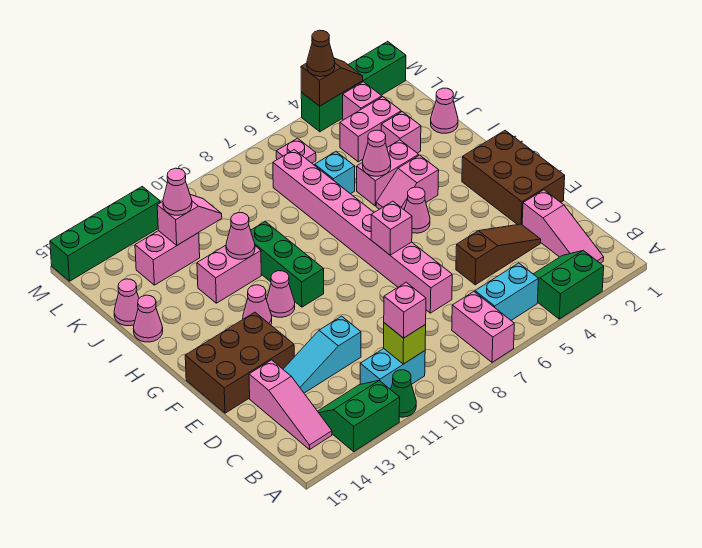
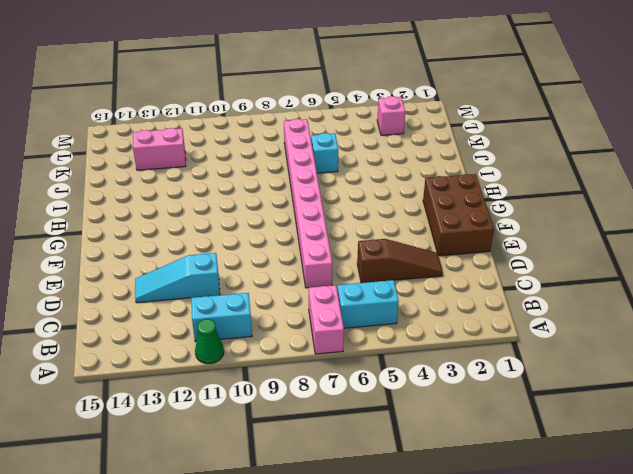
none -> green slope A3:B4 level 1 top A
none -> green slope A12:B13 level 1 top A
none -> pink slope B2:D2 level 1 top D
none -> pink slope B14:D14 level 1 top D

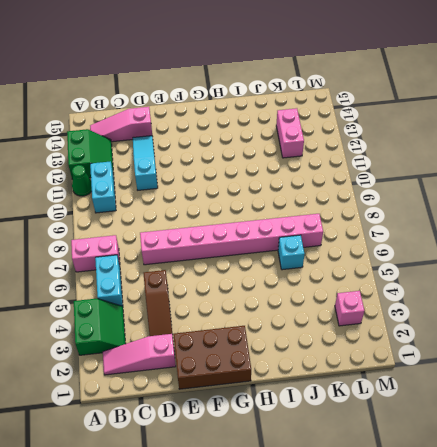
none -> brown brick E13:F15 level 1
none -> pink cone G5 level 1
none -> green brick G10:I10 level 1
none -> pink cone G11 level 1

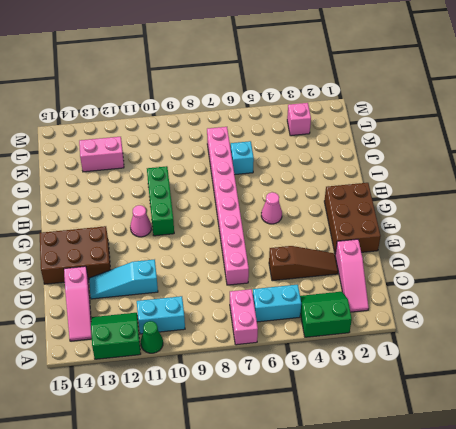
none -> pink cone G12 level 1
none -> pink slope H4:H5 level 1 top 4
none -> pink brick I4:I5 level 1
none -> pink brick I11:I12 level 1

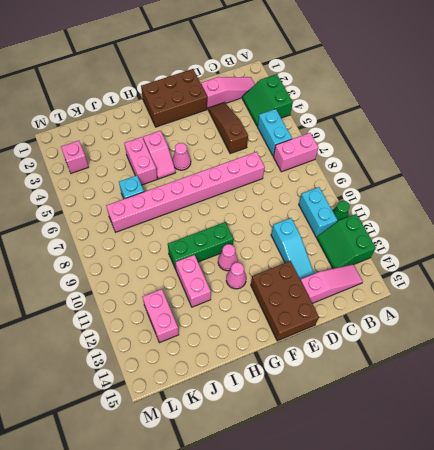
none -> pink cone I15 level 1
none -> pink cone J1 level 1
none -> pink brick J3 level 1
none -> pink cone J15 level 1

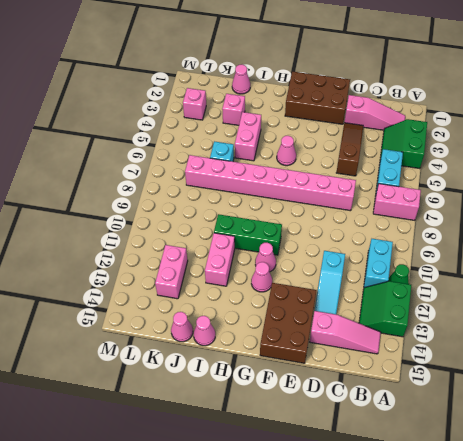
none -> pink slope H4:H5 level 1 top 4
none -> pink brick K3:K4 level 1
none -> pink plate L6 level 1
none -> green brick M1:M4 level 1

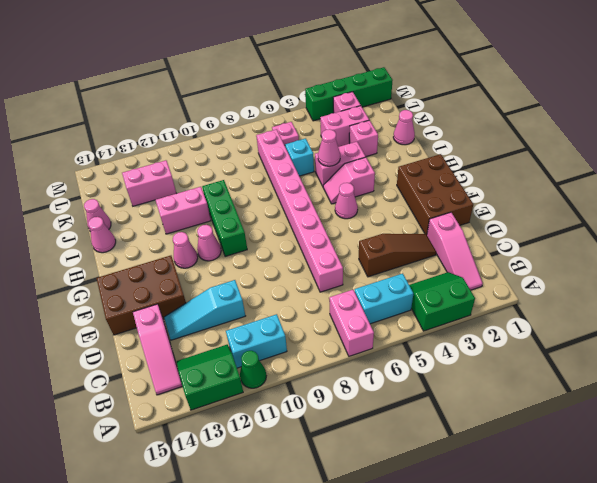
none -> green brick M12:M15 level 1
none -> lime brick B10 level 2
none -> pink brick F7 level 2
none -> pink cone I11 level 2

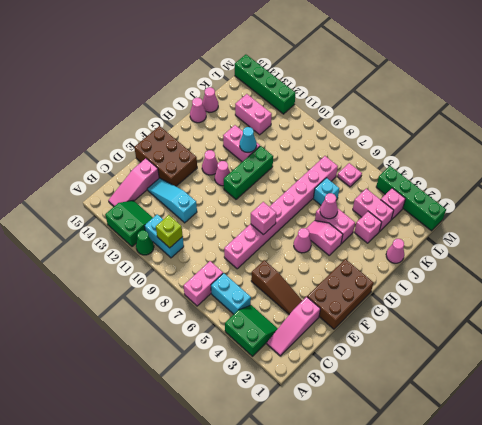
cyan cone I11 level 2 -> pink cone I11 level 2
none -> pink slope K11:K12 level 2 top 12
none -> brown slope M3:M4 level 2 top 4
none -> pink brick B10 level 3
none -> pink cone K12 level 3

